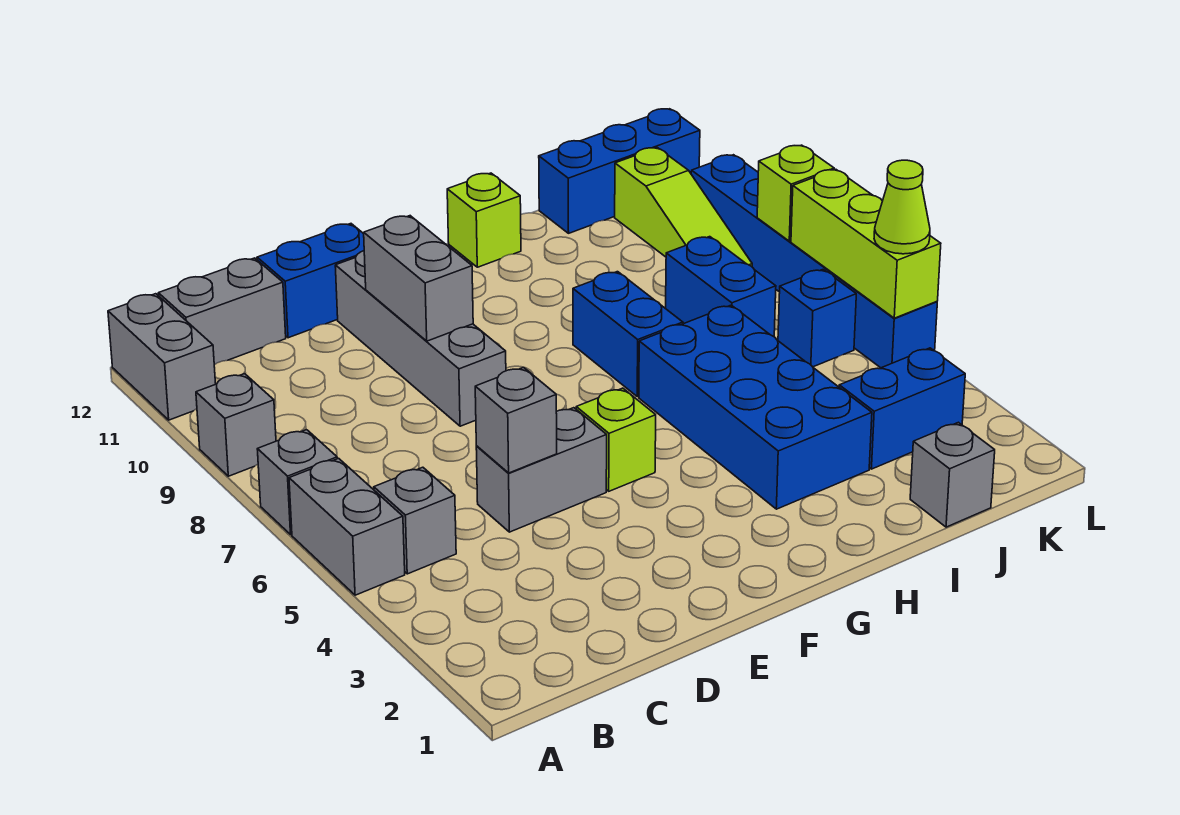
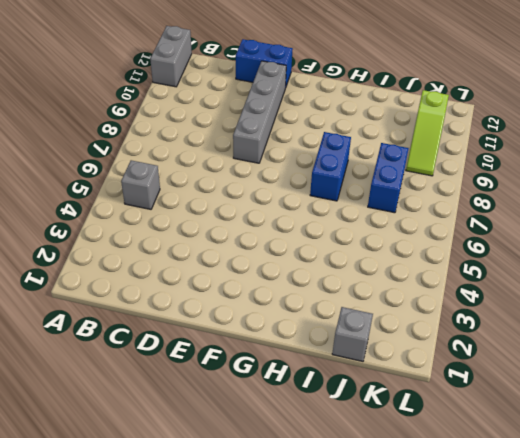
none -> grey brick A5:A6 level 1
none -> grey brick A7 level 1
none -> grey brick A9 level 1

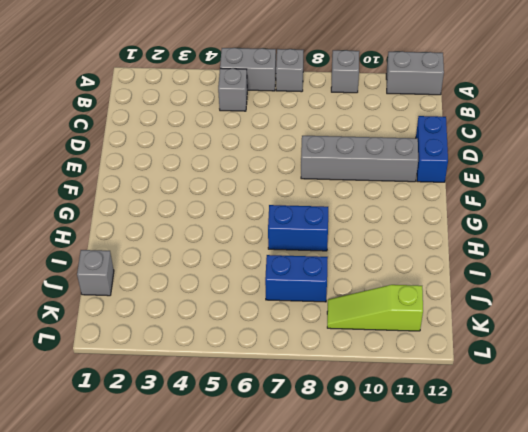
none -> grey brick B12:C12 level 1
none -> grey brick D5:E5 level 1
none -> lime brick F5 level 1

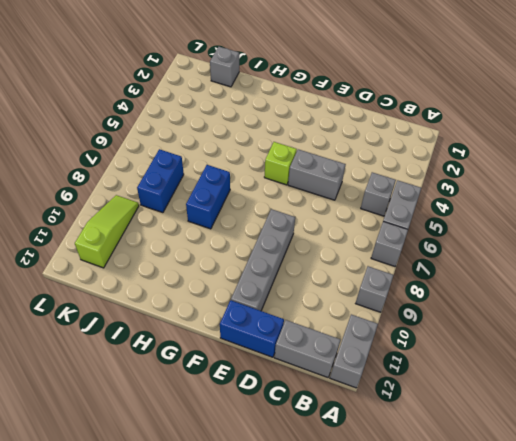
none -> blue brick H3:I6 level 1
none -> lime brick H12 level 1
none -> blue brick J3:K3 level 1

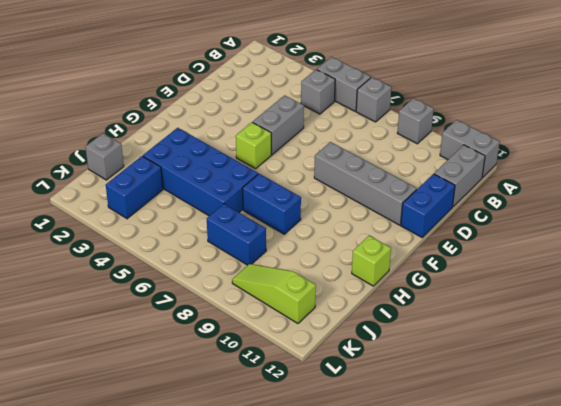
none -> blue brick J12:L12 level 1
none -> blue brick K6 level 1
none -> blue brick L5:L10 level 1

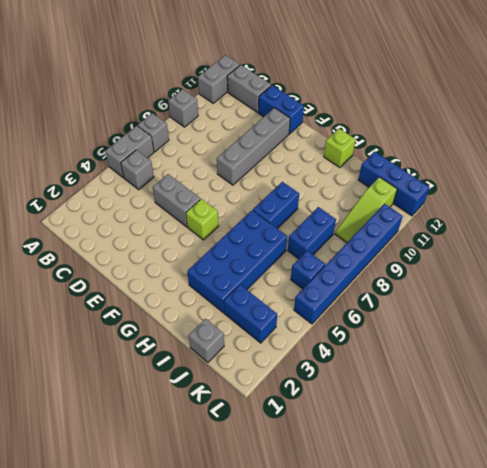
none -> grey brick D5 level 2
none -> grey brick E9:E10 level 2
none -> lime brick L5:L7 level 2

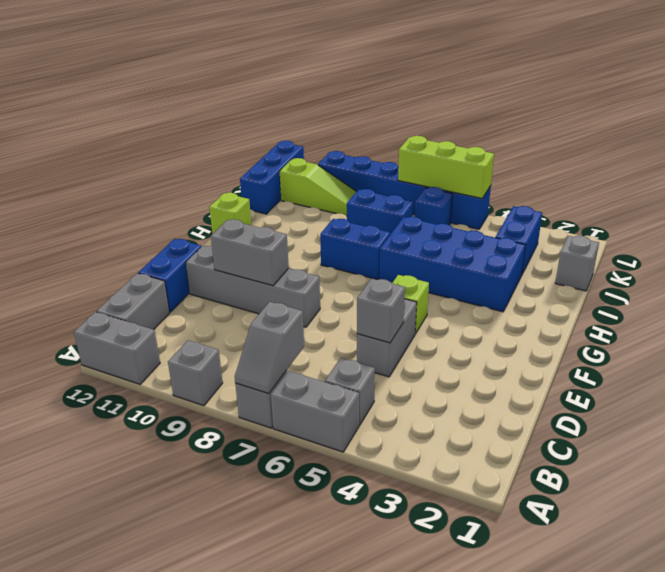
grey slope A7:B7 level 2 top B -> none
none -> lime brick L8 level 2
none -> lime cone L5 level 3

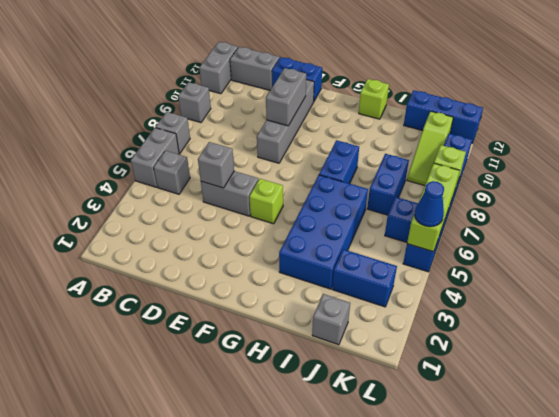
blue cone L5 level 3 -> lime cone L5 level 3

